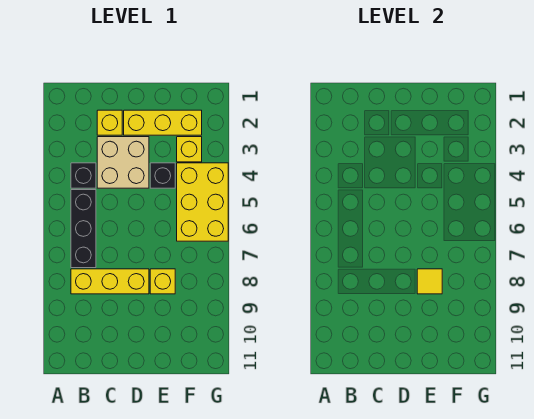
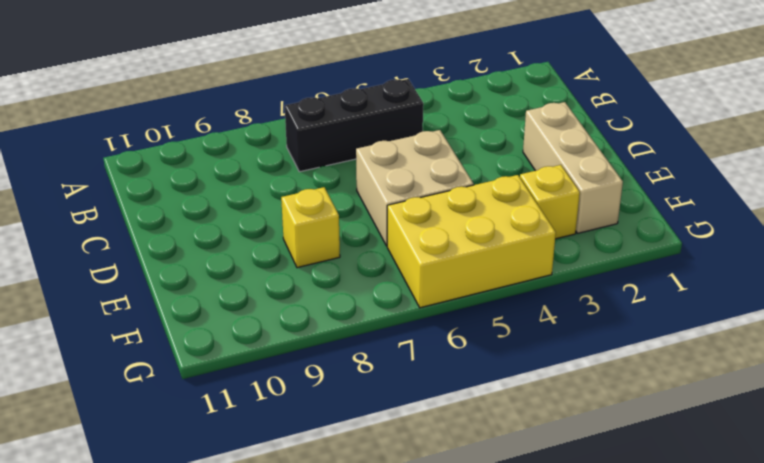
tan brick D2:F2 level 1 -> yellow brick D2:F2 level 1
tan brick D5:E6 level 1 -> tan brick C3:D4 level 1
none -> black brick B4 level 1
none -> yellow brick B8:D8 level 1

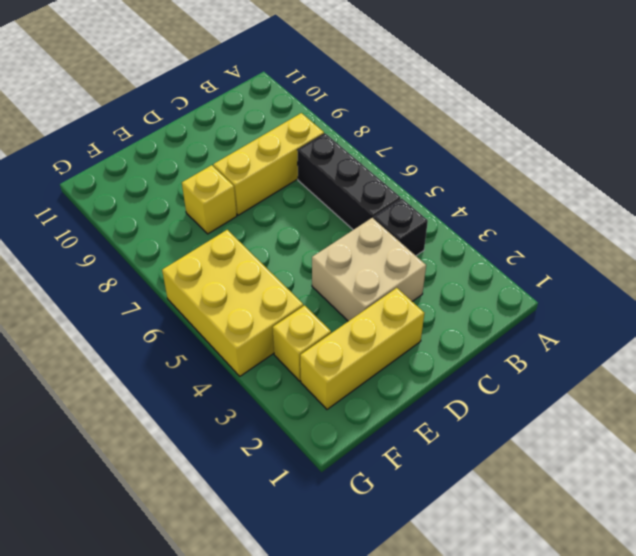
none -> yellow brick C2 level 1
none -> black brick E4 level 1

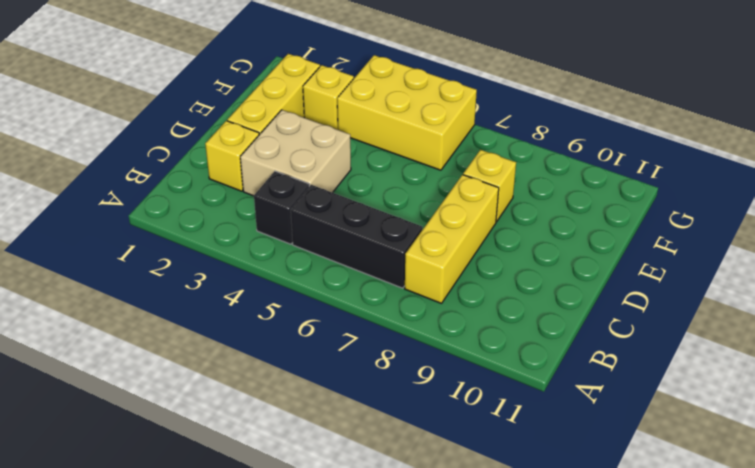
none -> black brick E4 level 1
none -> yellow tile E8 level 2

